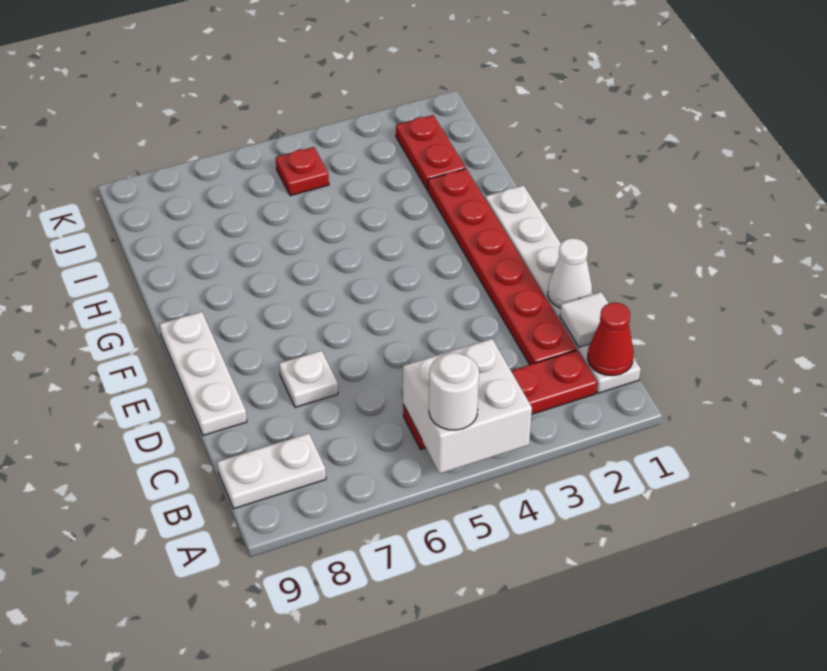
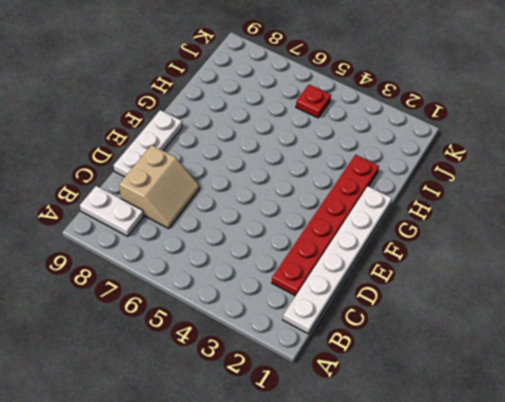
tan slope C7:D8 level 1 top 8 -> white plate D7 level 1
none -> red plate B2:B5 level 1
none -> red plate I2:J2 level 1
none -> white brick A4:B5 level 2

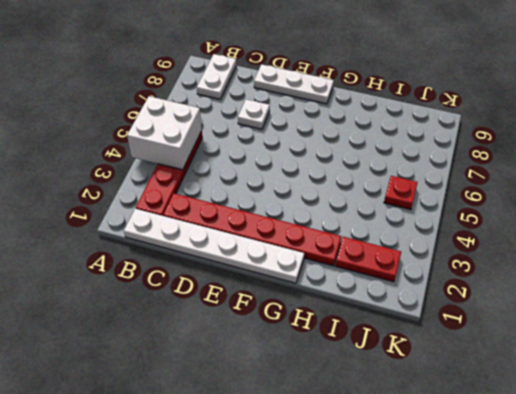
none -> red cone B1 level 2
none -> white tile C1 level 2
none -> white cone D1 level 2

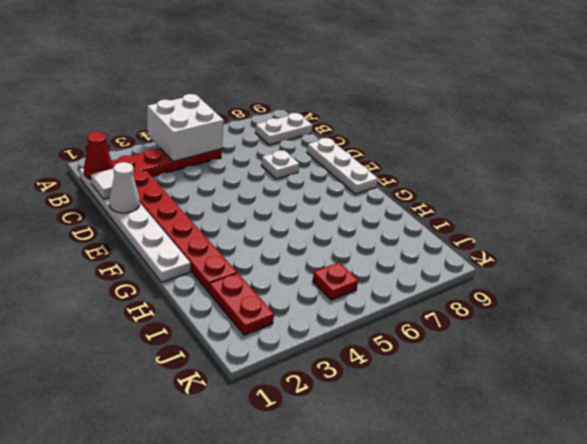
none -> white round brick A5 level 3

